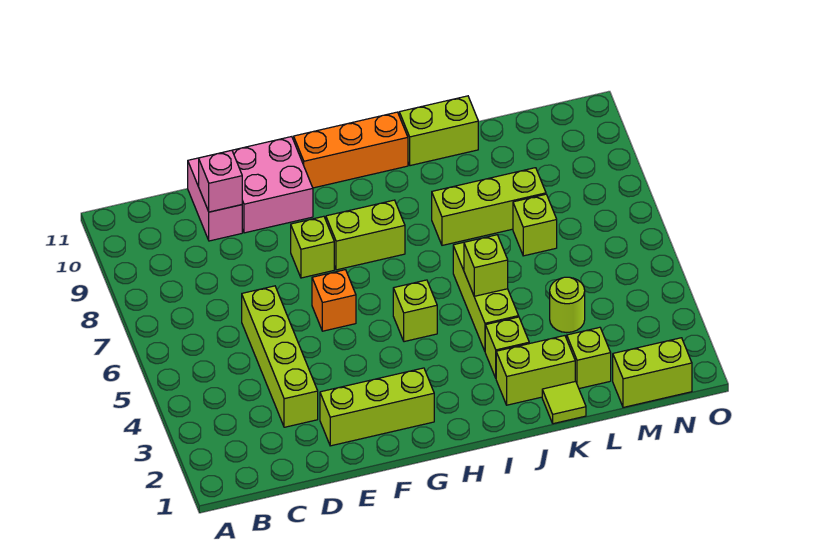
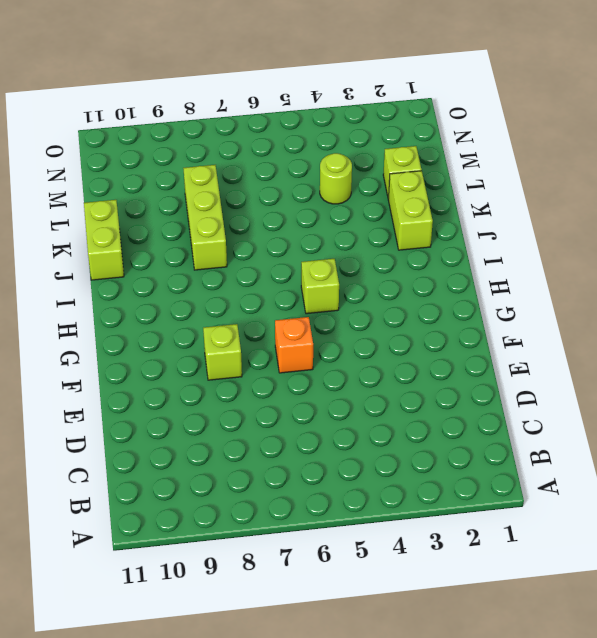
none -> lime brick D3:D6 level 1
none -> pink brick D10:D11 level 1
none -> lime brick E2:G2 level 1

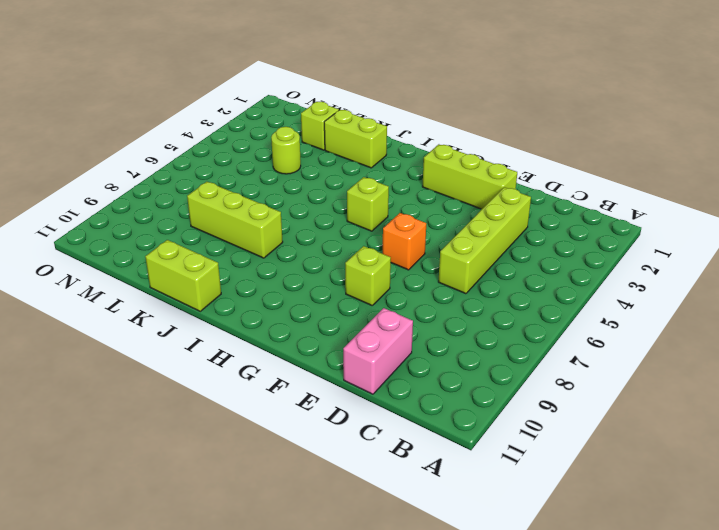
none -> pink brick E10:F11 level 1
none -> lime brick G8:H8 level 1
none -> orange brick G11:I11 level 1

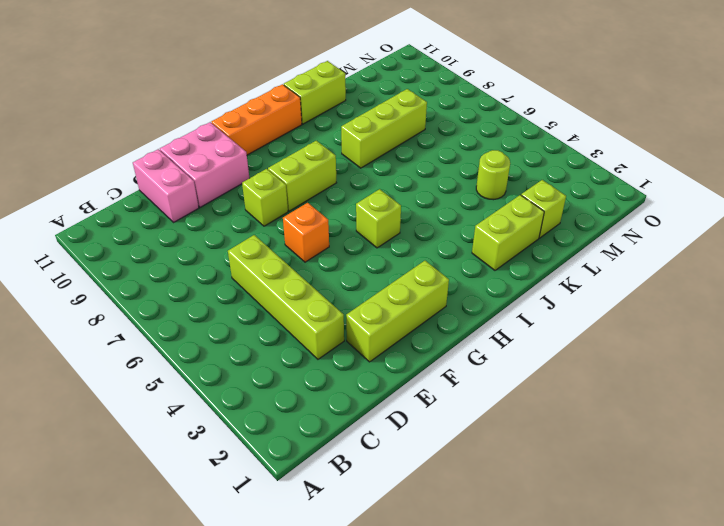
none -> lime brick J3 level 1
none -> lime brick J4:J6 level 1
none -> lime tile K1 level 1

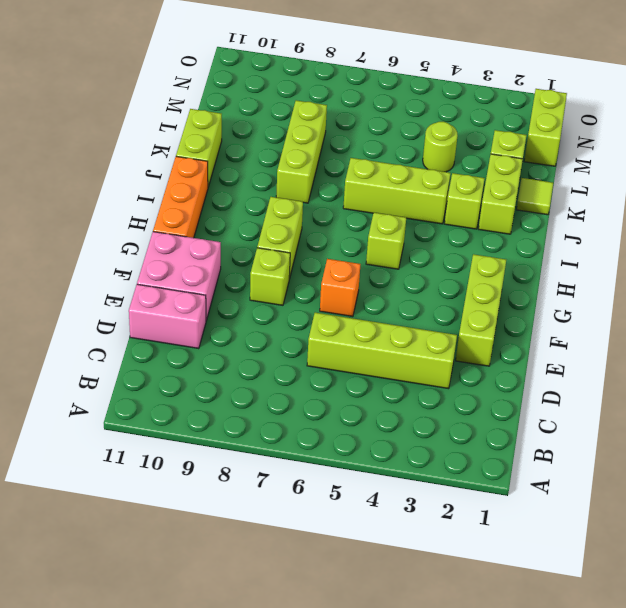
none -> lime brick L7 level 1
none -> pink brick D10 level 2
none -> lime brick J5 level 2

